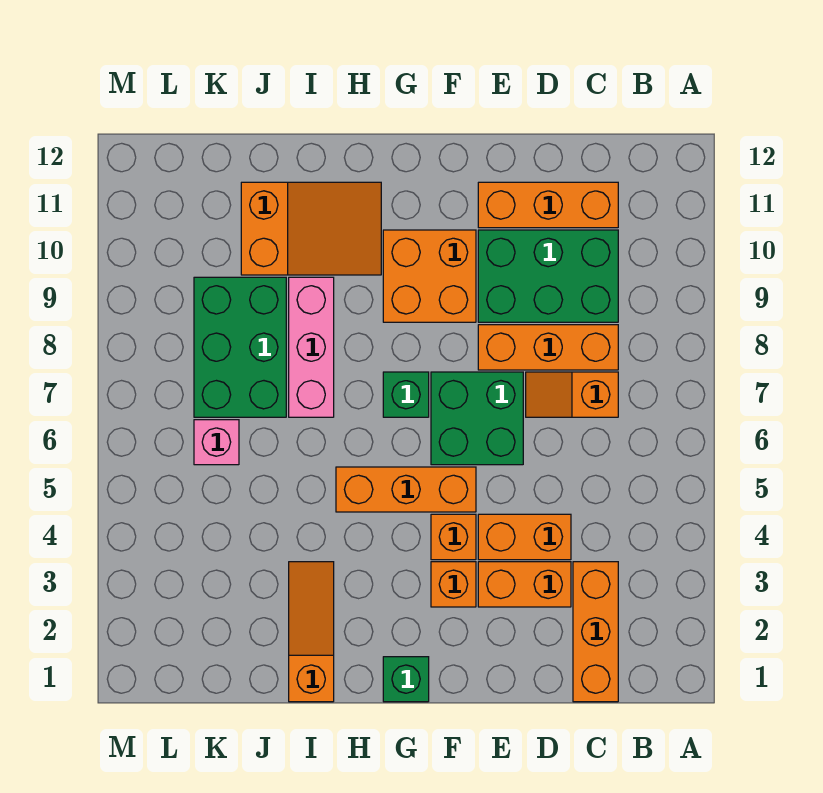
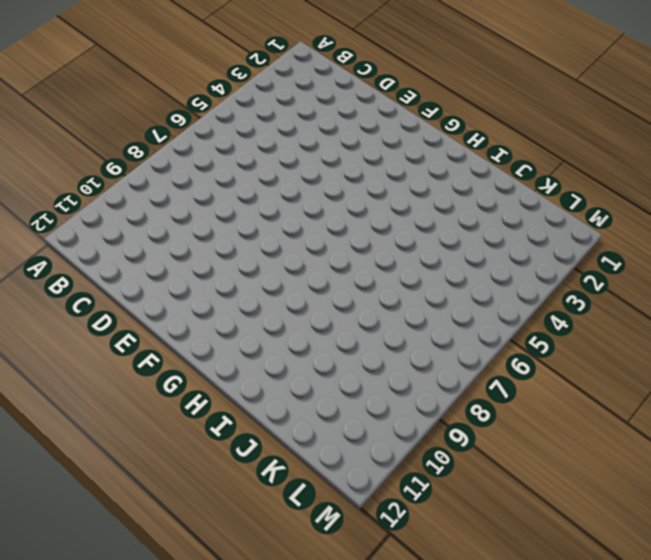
none -> orange brick C1:C3 level 1
none -> orange slope C7:D7 level 1 top C
none -> orange brick C8:E8 level 1

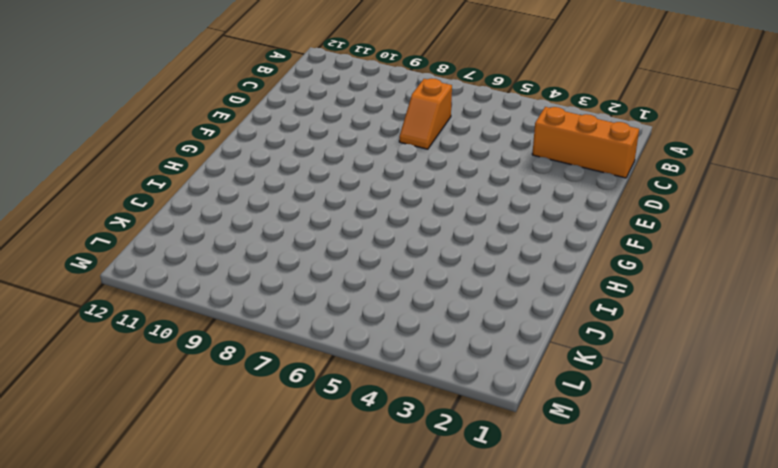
none -> orange brick C8:E8 level 1
none -> green brick C9:E10 level 1
none -> orange brick C11:E11 level 1

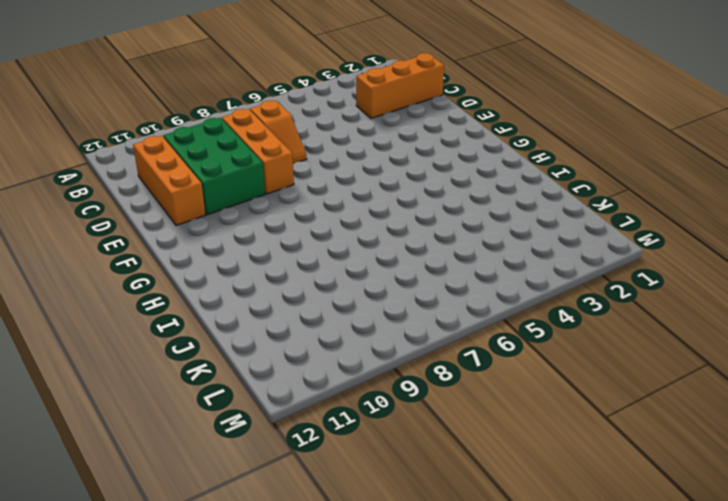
none -> orange brick D3:E3 level 1
none -> orange brick D4:E4 level 1
none -> green brick E6:F7 level 1

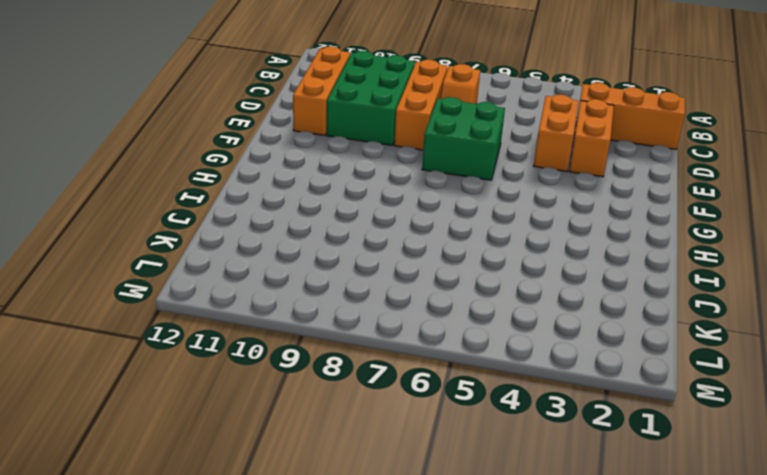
none -> orange brick F3 level 1
none -> orange brick F4 level 1
none -> orange brick F5:H5 level 1

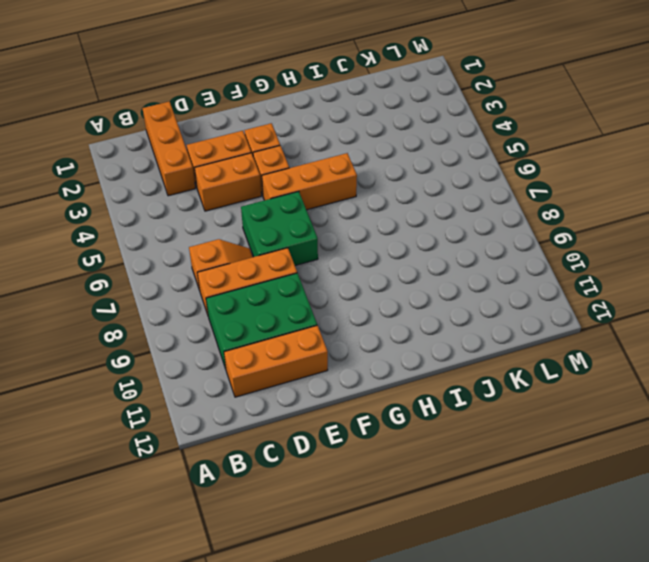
none -> orange brick F9:G10 level 1
none -> green brick G1 level 1
none -> green brick G7 level 1

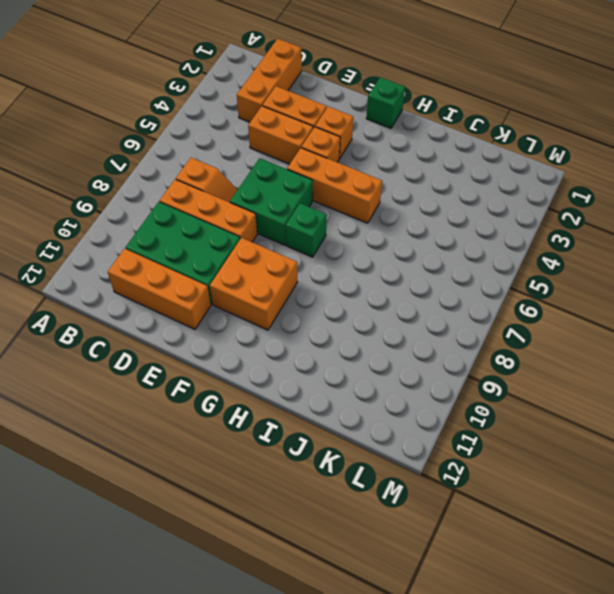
none -> orange slope H10:J11 level 1 top J
none -> orange slope I1:I3 level 1 top 1
none -> pink brick I7:I9 level 1

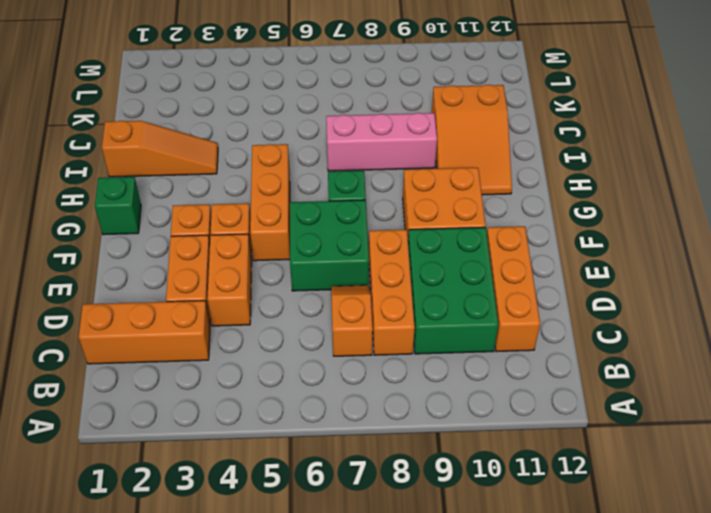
none -> green brick J7:K9 level 1
none -> pink brick K6 level 1

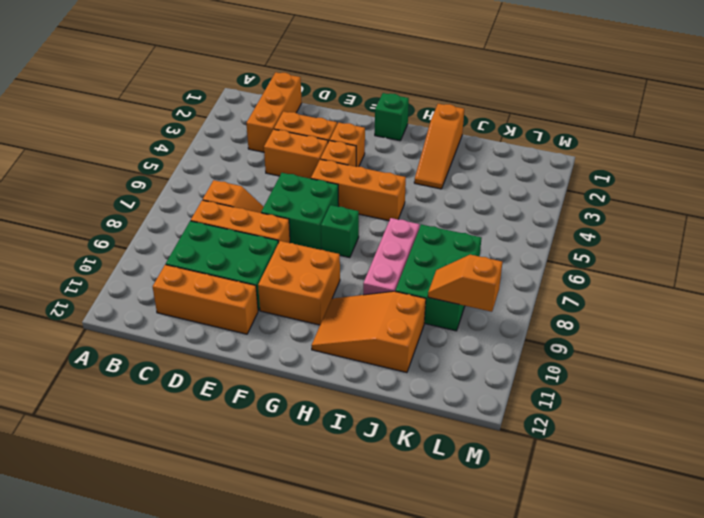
orange slope K9:L9 level 2 top L -> none
none -> pink brick K6 level 1

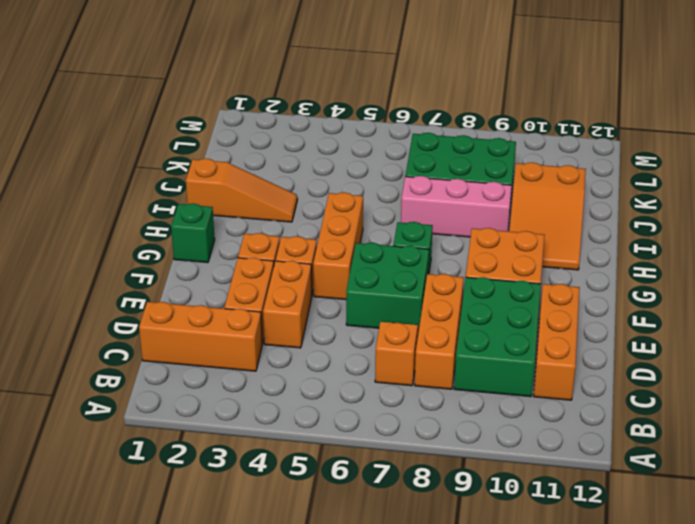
none -> pink brick K6 level 1

